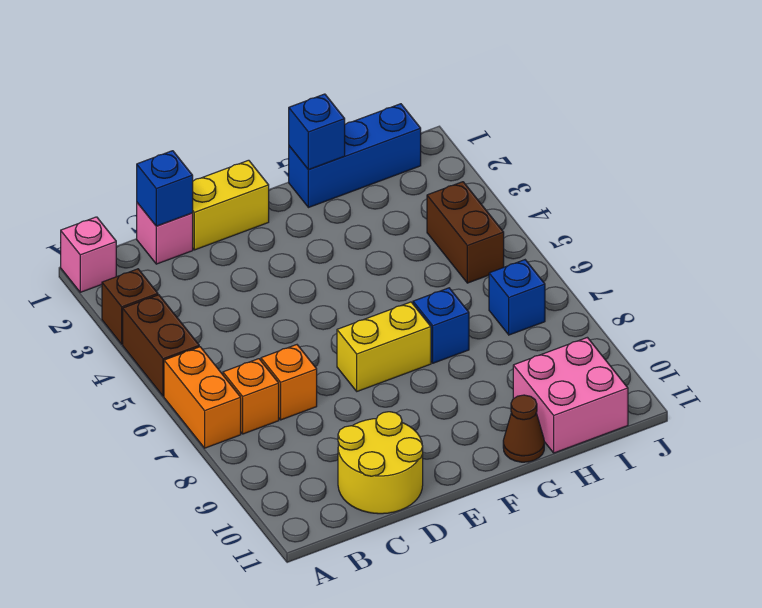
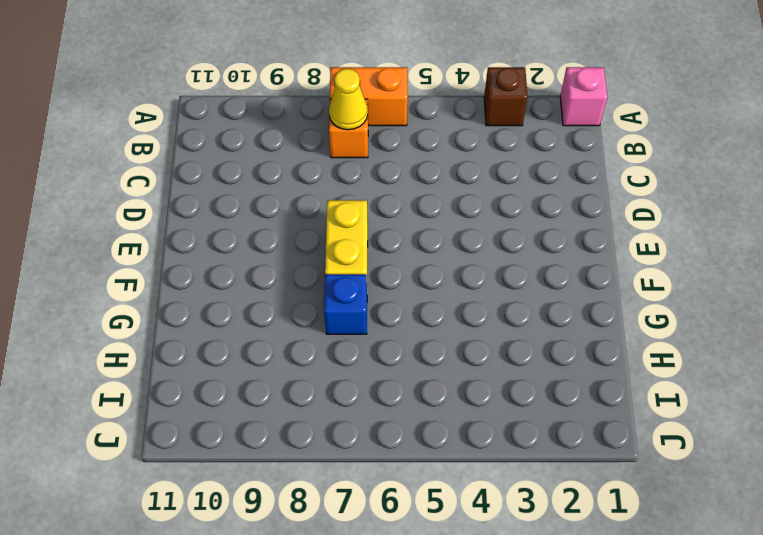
yellow cone B7 level 2 -> none
none -> brown brick A4:A5 level 1
none -> pink brick C1 level 1
none -> orange brick C7 level 1

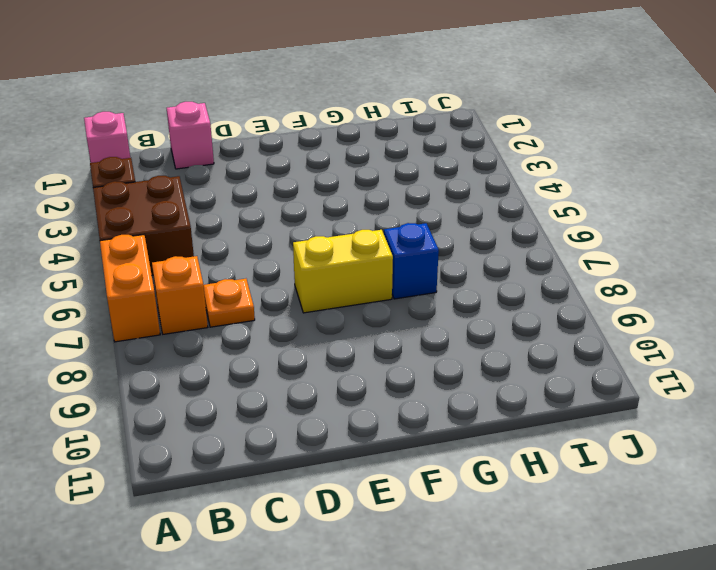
brown brick A4:B5 level 1 -> brown brick A4:A5 level 1
orange plate C7 level 1 -> orange brick C7 level 1
none -> yellow round brick C10:D11 level 1
none -> yellow brick D1:E1 level 1
none -> blue brick G1:I1 level 1

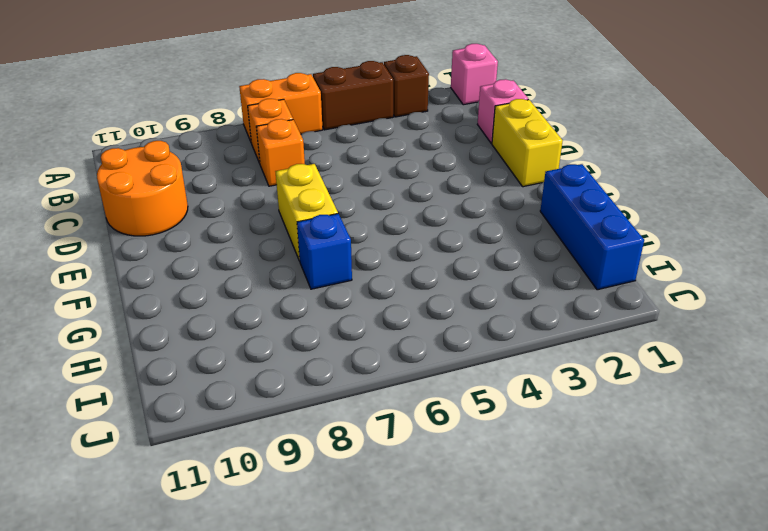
orange round brick C10:D11 level 1 -> yellow round brick C10:D11 level 1
none -> brown cone G11 level 1
none -> pink brick H10:I11 level 1
none -> brown brick I4:I5 level 1

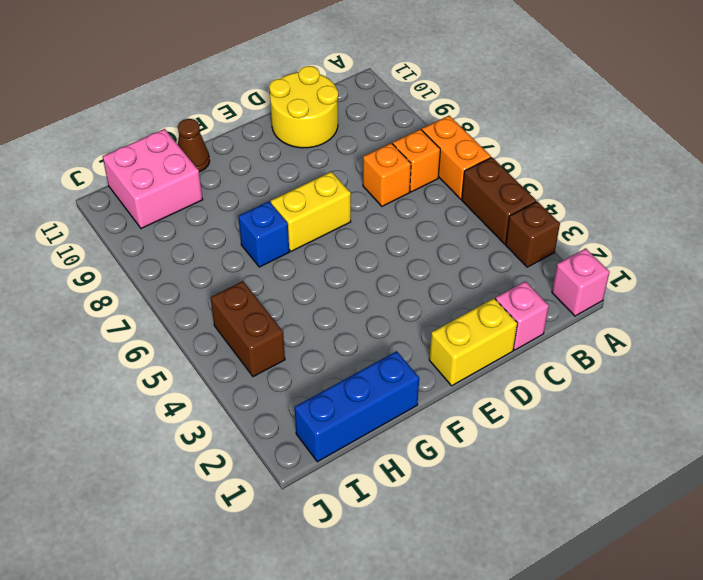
none -> blue brick I7 level 1
none -> blue brick C1 level 2
none -> blue brick G1 level 2

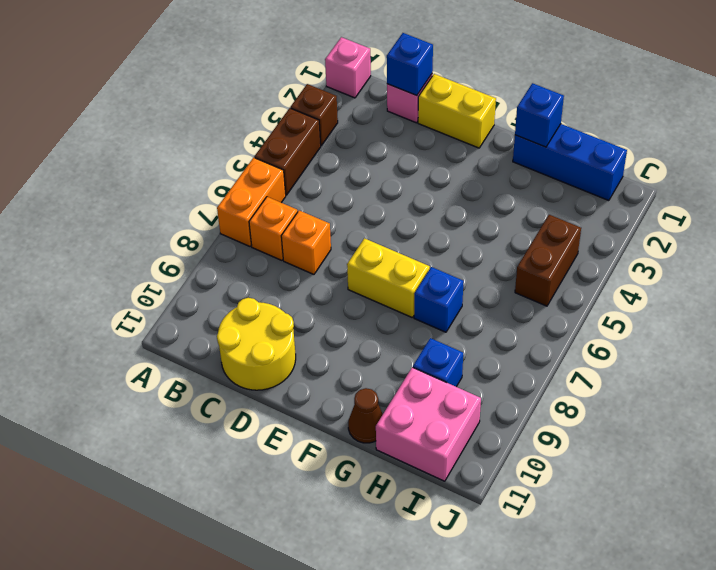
blue brick H9 level 1 -> blue brick I7 level 1

